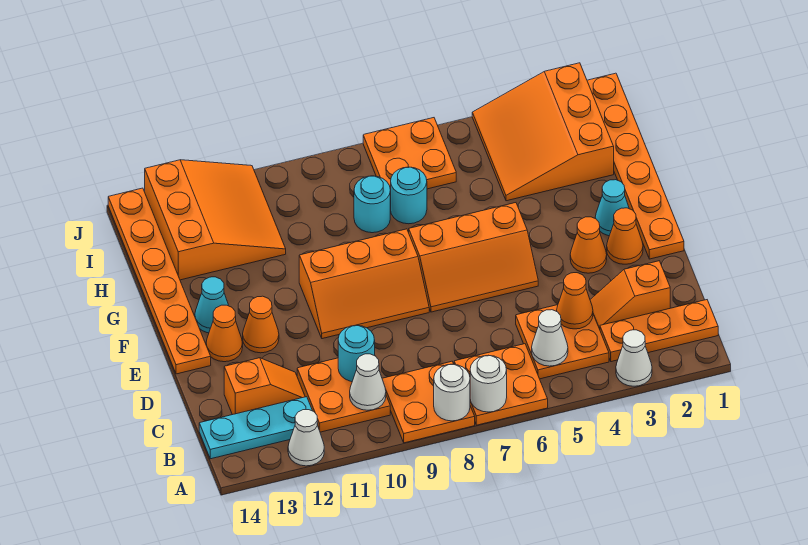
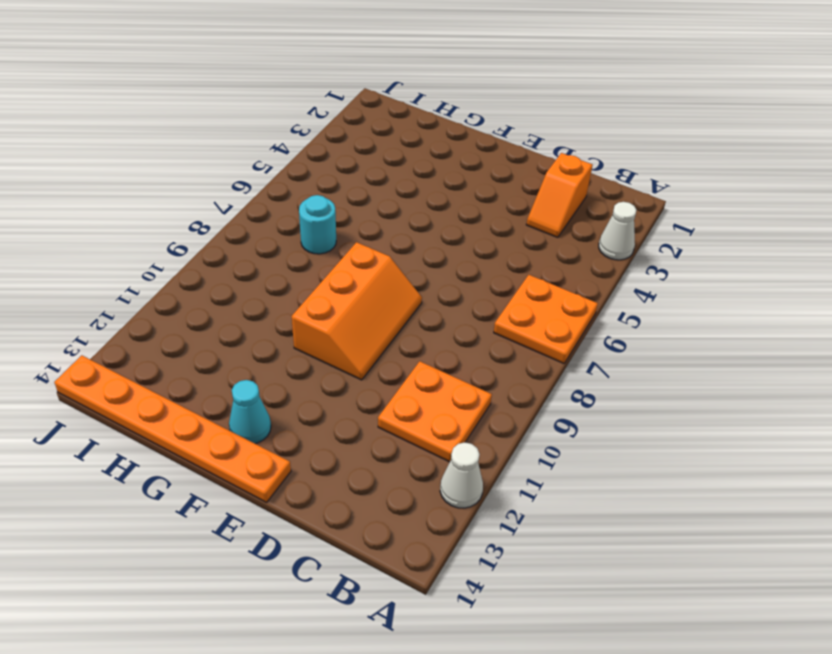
none -> orange plate A8:B9 level 1
none -> orange plate B1:B3 level 1
none -> orange plate B4:C5 level 1
none -> cyan plate B12:B14 level 1

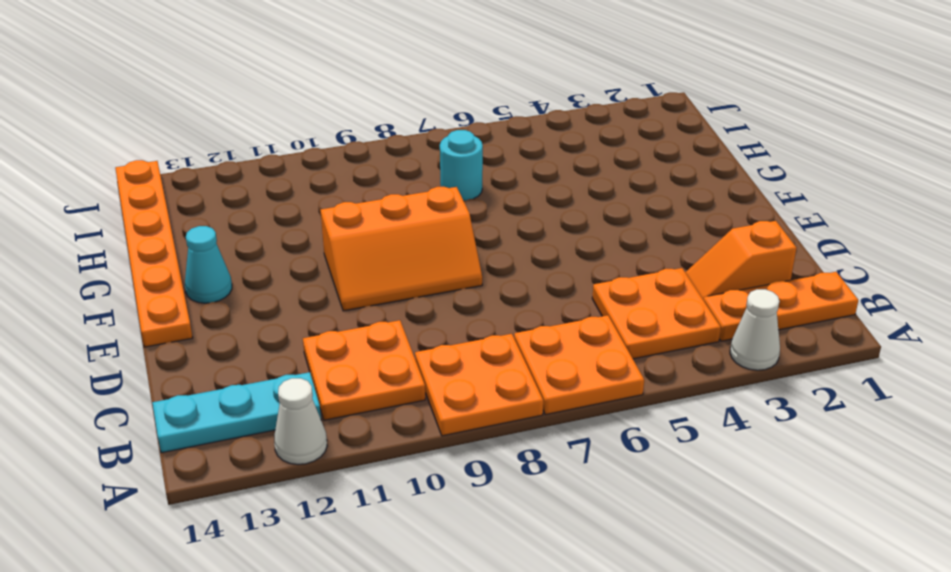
none -> orange slope C12:C13 level 1 top 13
none -> orange plate E1:J1 level 1
none -> orange cone E2 level 1
none -> orange cone E3 level 1

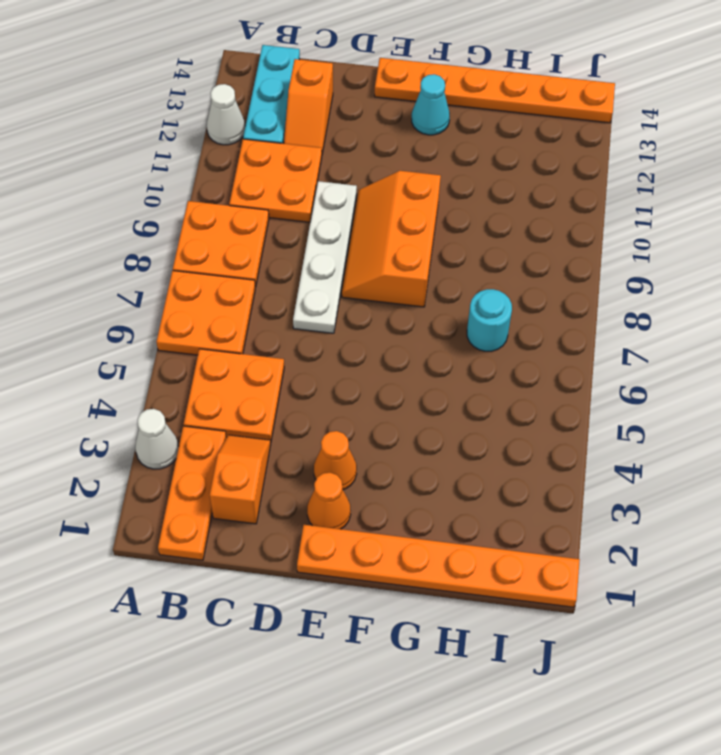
white plate D7:D10 level 1 -> none
none -> orange slope E5:F7 level 1 top F
none -> orange cone E12 level 1
none -> orange cone E13 level 1
none -> cyan cone F2 level 1

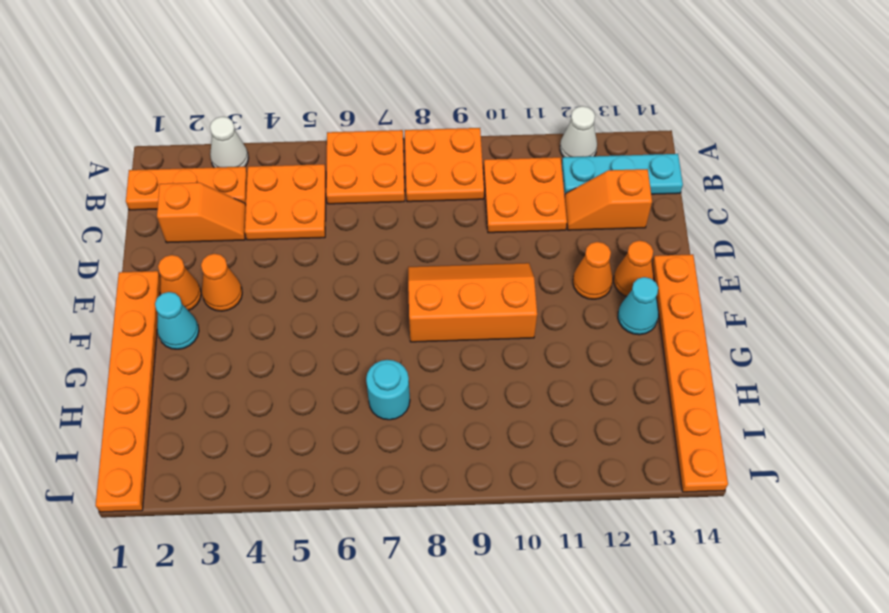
none -> orange slope E5:F7 level 1 top F
none -> orange slope H2:J4 level 1 top 2
none -> cyan round brick H8 level 1
none -> orange slope H11:J13 level 1 top 13

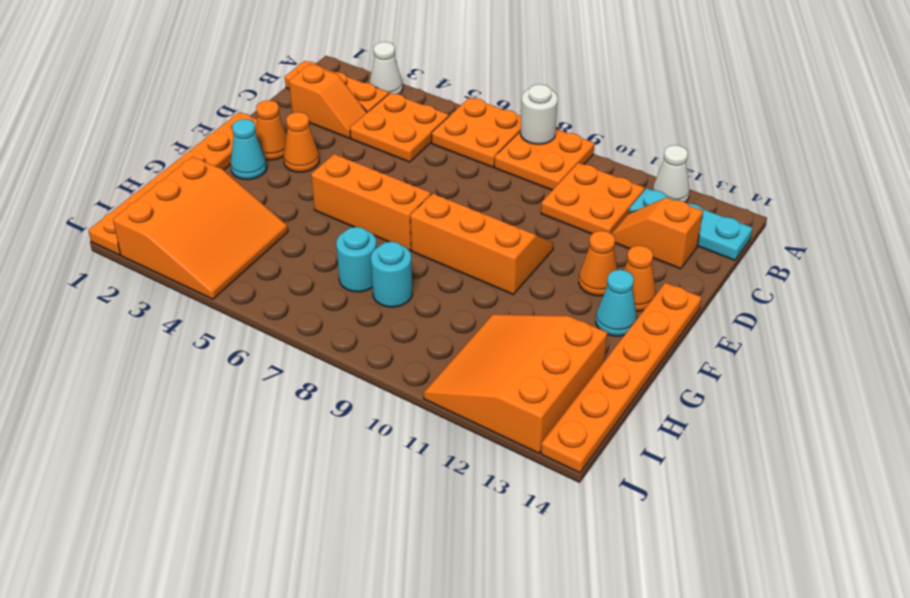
none -> orange plate I6:J7 level 1
none -> white round brick A7 level 2
none -> white cone B5 level 2
none -> white cone B10 level 2

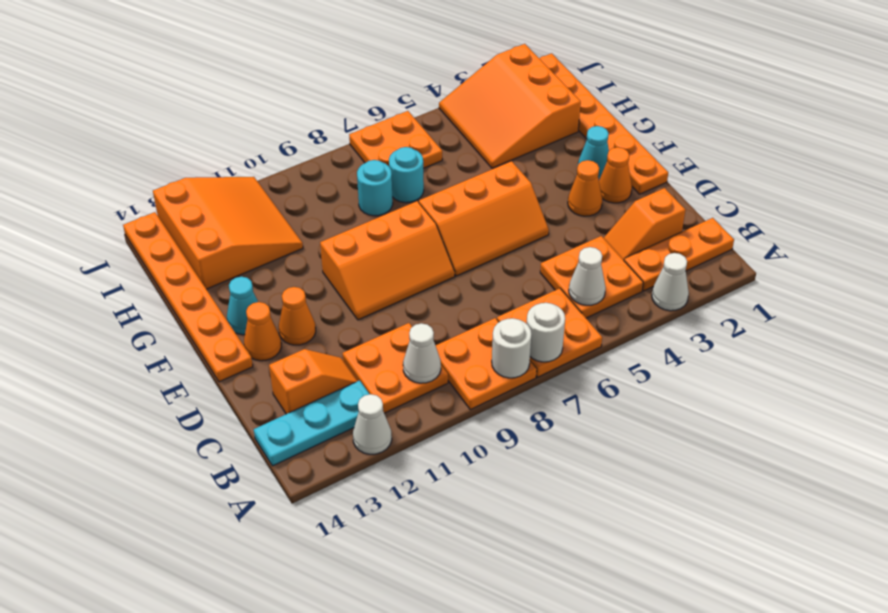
none -> orange cone C4 level 2
none -> cyan round brick C10 level 2

